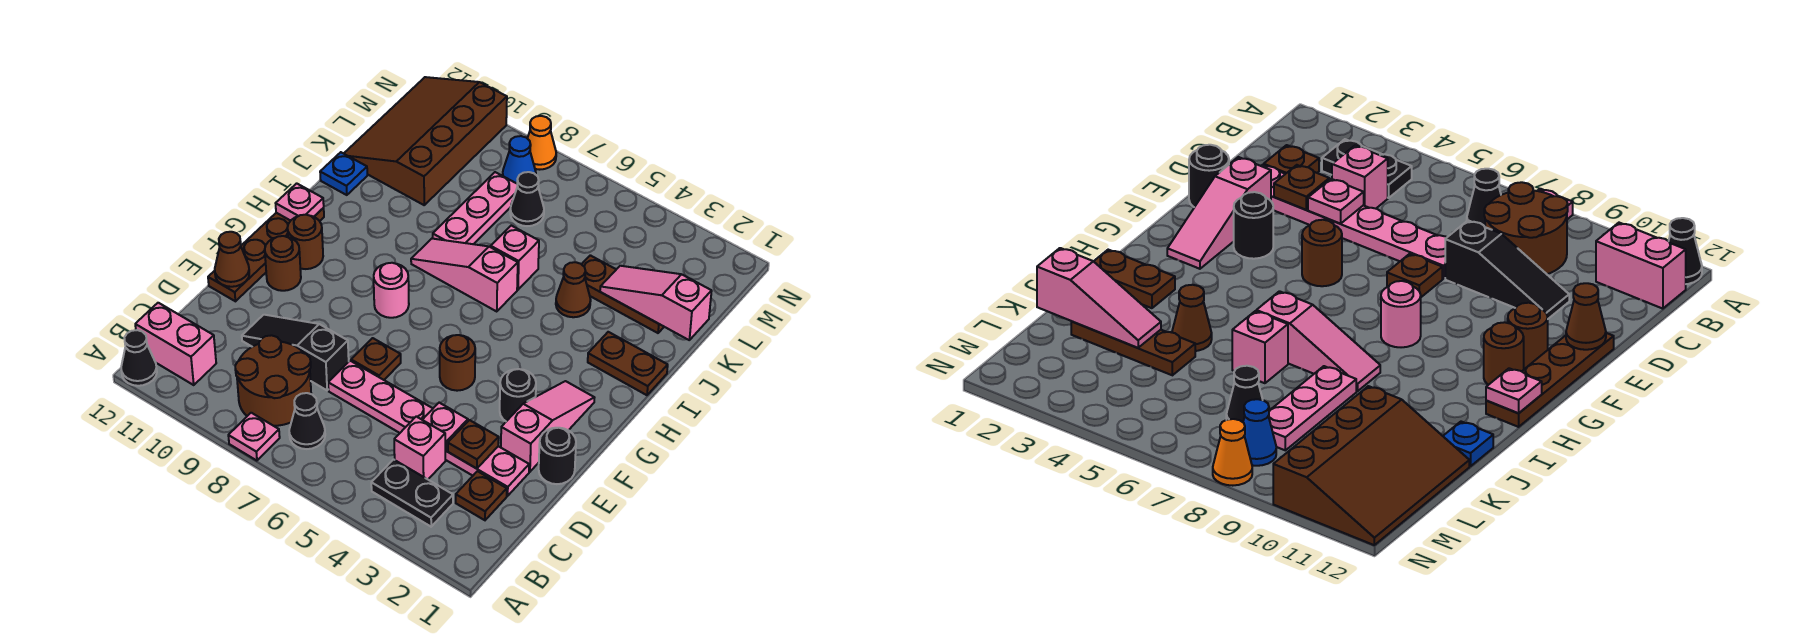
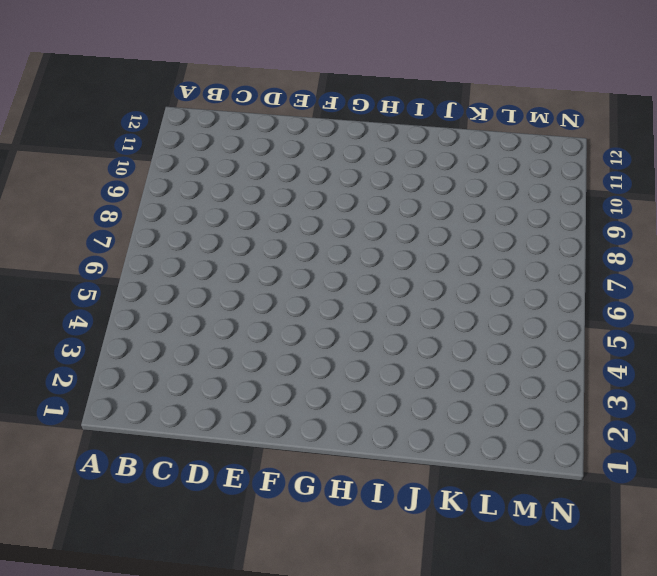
none -> pink plate A8 level 1
none -> black cone A12 level 1
none -> black plate B3:B4 level 1
none -> black cone B7 level 1

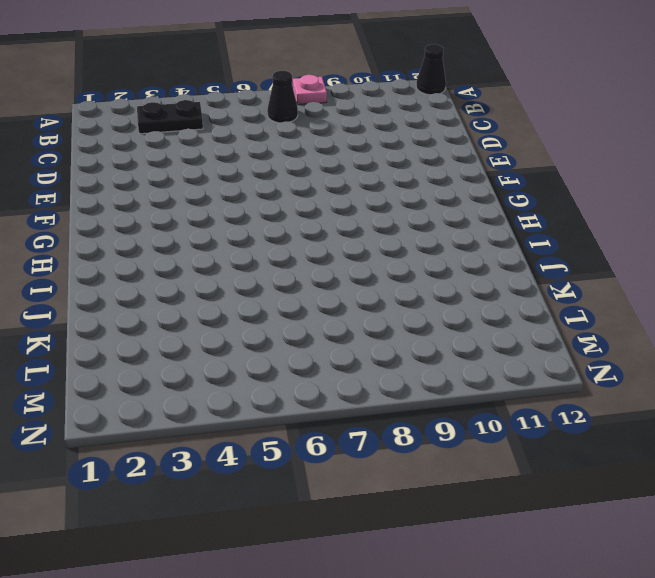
none -> brown round brick B8:C9 level 1
none -> pink brick B11:B12 level 1
none -> brown plate C2 level 1
none -> pink brick C4 level 1

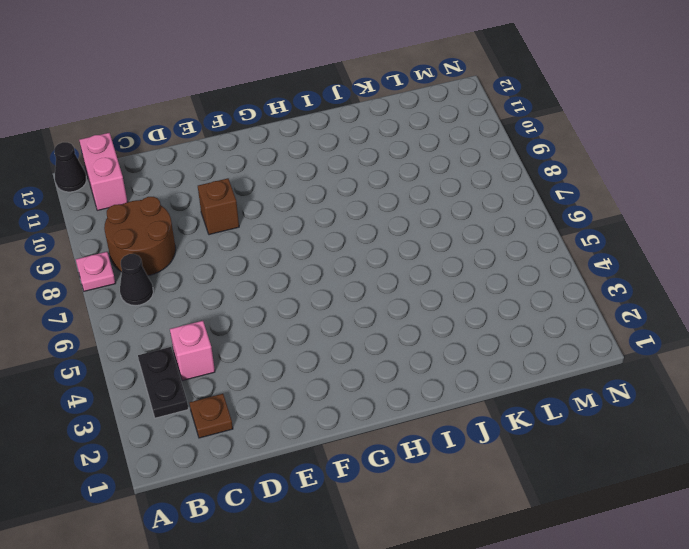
brown brick E9 level 1 -> none
none -> pink plate D2:D7 level 1
none -> black slope D8:D10 level 1 top 8
none -> black round brick E1 level 1
none -> pink slope E2:G2 level 1 top E

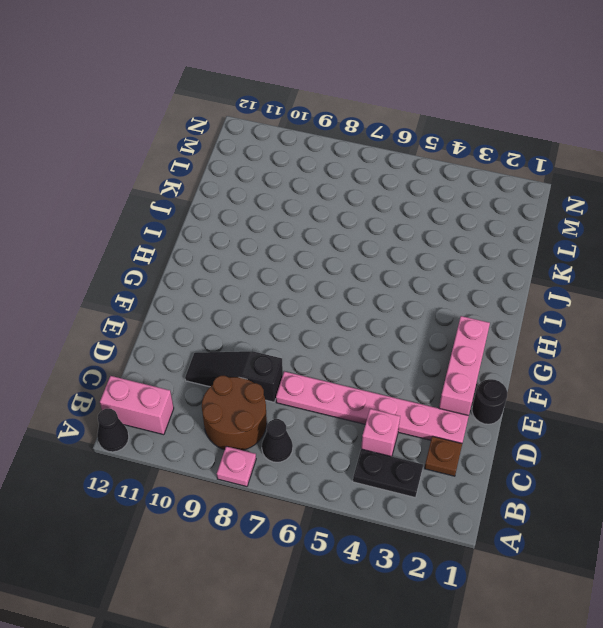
pink brick E2:G2 level 1 -> pink slope E2:G2 level 1 top E
none -> brown plate E7 level 1
none -> brown plate E12:H12 level 1
none -> black round brick F3 level 1
none -> brown round brick F5 level 1

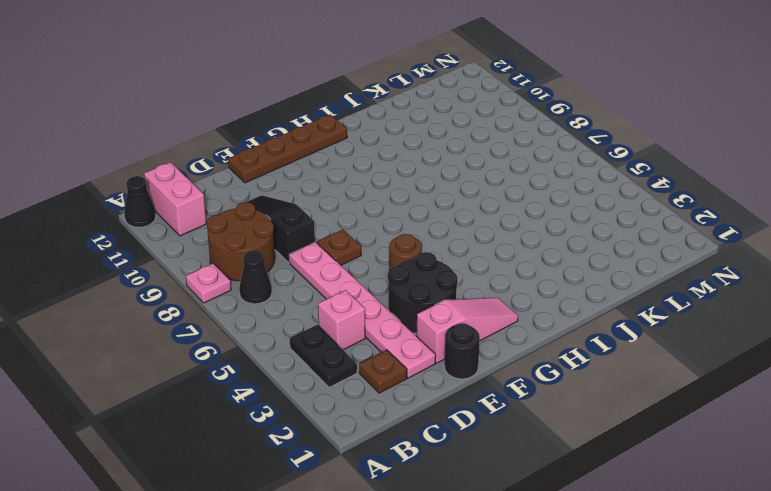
black round brick E3:F4 level 1 -> black round brick F3 level 1
none -> brown round brick F11 level 1
none -> pink round brick G8 level 1
none -> brown round brick G11 level 1
none -> brown plate I1:I2 level 1

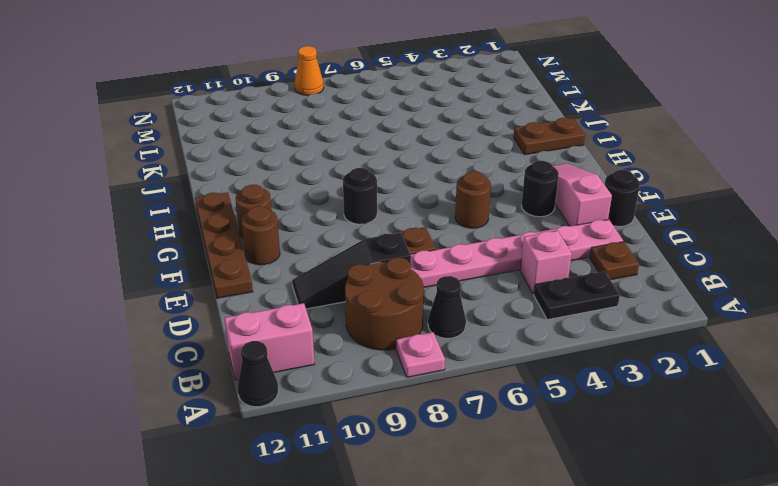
black round brick G8 level 1 -> pink round brick G8 level 1
none -> pink slope I6:I8 level 1 top 6
none -> brown cone J4 level 1
none -> pink brick J6 level 1
none -> pink plate J8:L8 level 1

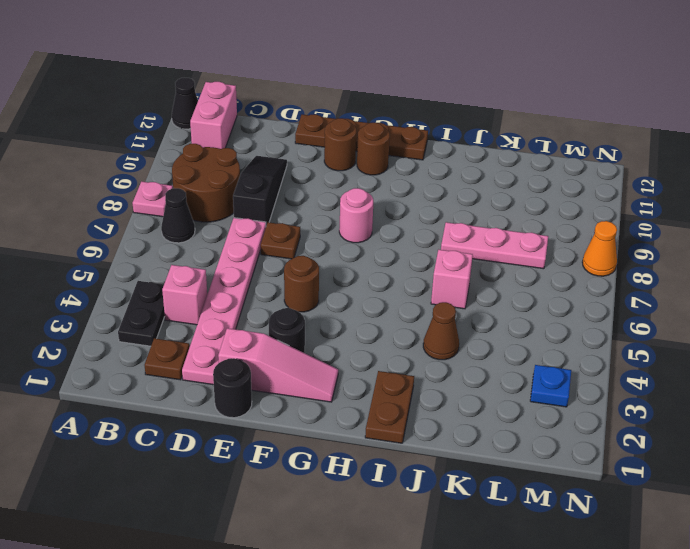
blue plate M3 level 1 -> blue plate J12 level 1
none -> pink slope I6:I8 level 1 top 6
none -> brown plate K2:K4 level 1
none -> brown slope K10:N12 level 1 top 10
none -> black cone L7 level 1

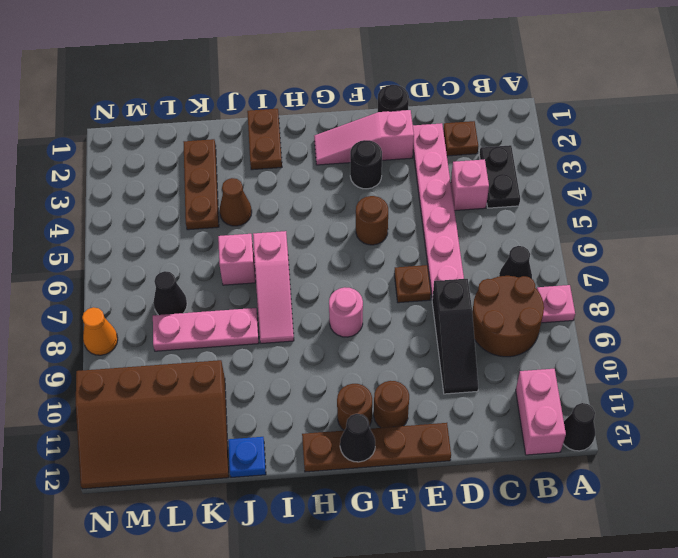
black cone G12 level 2 -> none
none -> blue cone M8 level 1
none -> brown plate D3 level 2
none -> pink plate D4 level 2
none -> brown cone E12 level 2

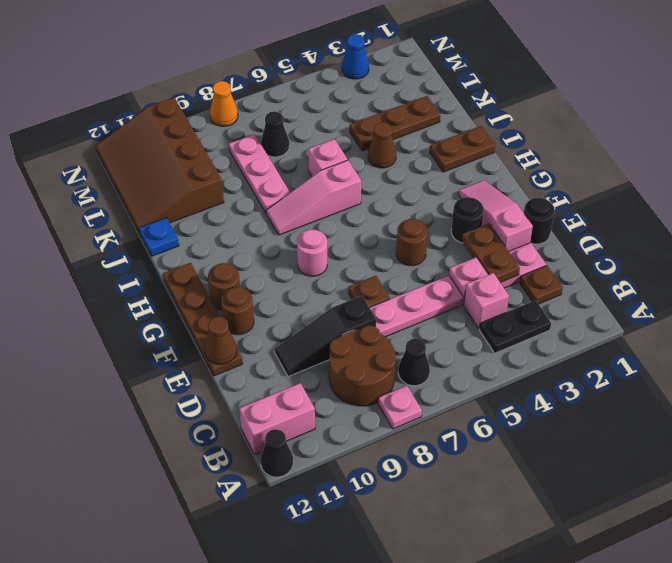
brown plate D3:E3 level 2 -> brown plate D3 level 2
blue cone N3 level 1 -> blue cone M8 level 1
none -> pink plate H12 level 2
none -> pink slope K1:K3 level 2 top 1

